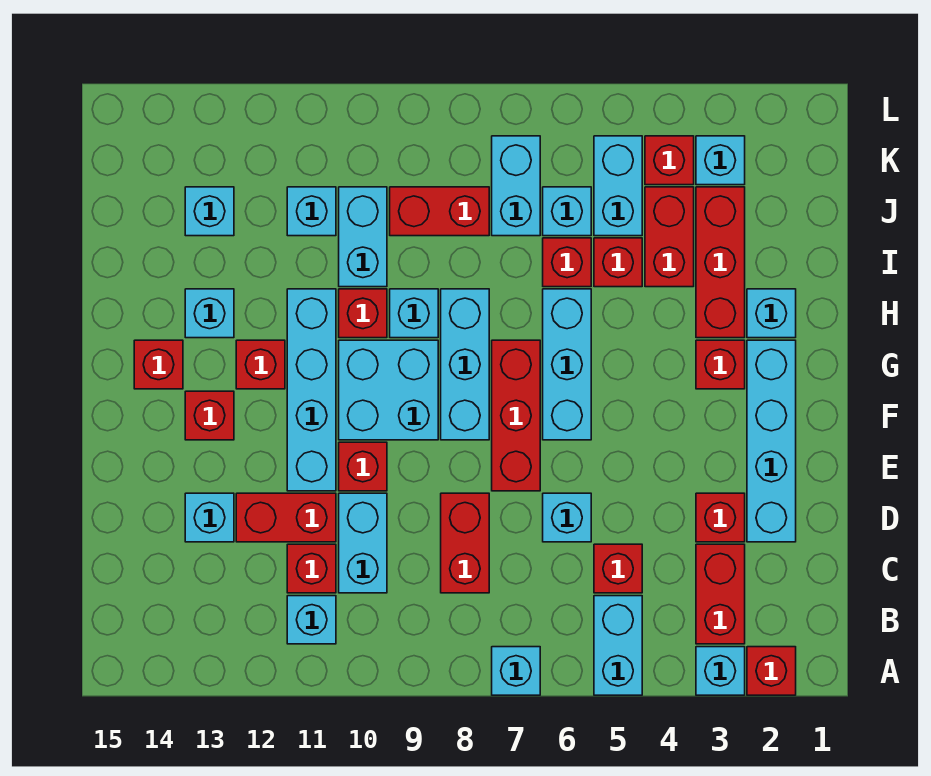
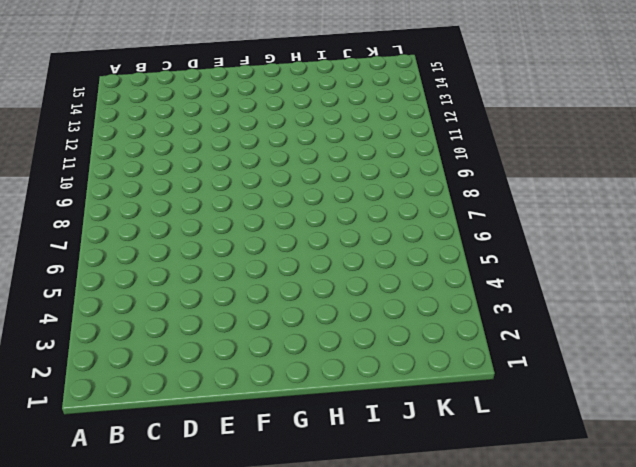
none -> red brick A2 level 1
none -> cyan brick A3 level 1
none -> cyan brick A5:B5 level 1
none -> cyan brick A7 level 1

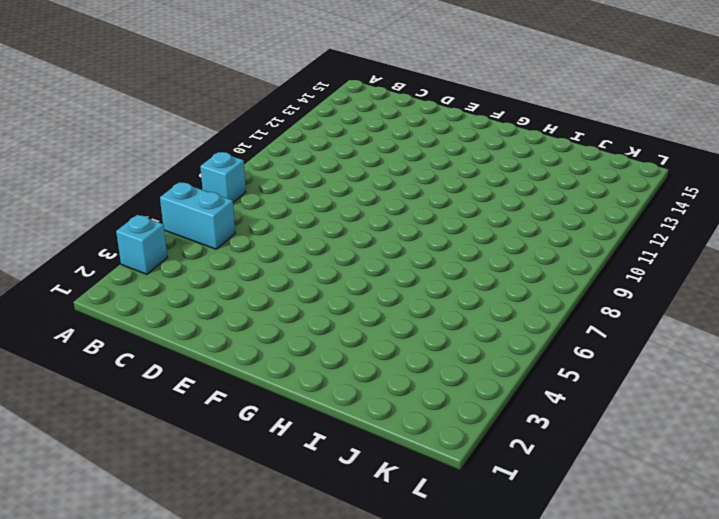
none -> red brick A2 level 1
none -> red brick B3:C3 level 1
none -> cyan brick B11 level 1
none -> red brick C5 level 1

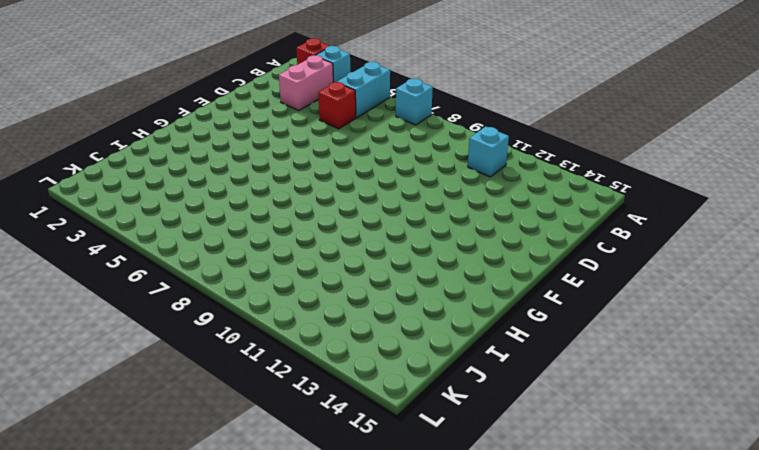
pink brick B3:C3 level 1 -> red brick B3:C3 level 1
none -> red brick C8:D8 level 1
none -> cyan brick C10:D10 level 1
none -> red brick C11 level 1
none -> cyan brick D2:G2 level 1

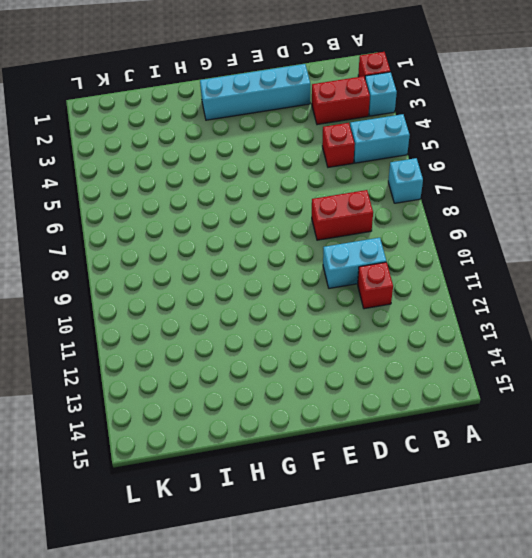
none -> cyan brick B11 level 1
none -> red brick D3 level 1
none -> cyan brick D6 level 1
none -> red brick D11:D12 level 1

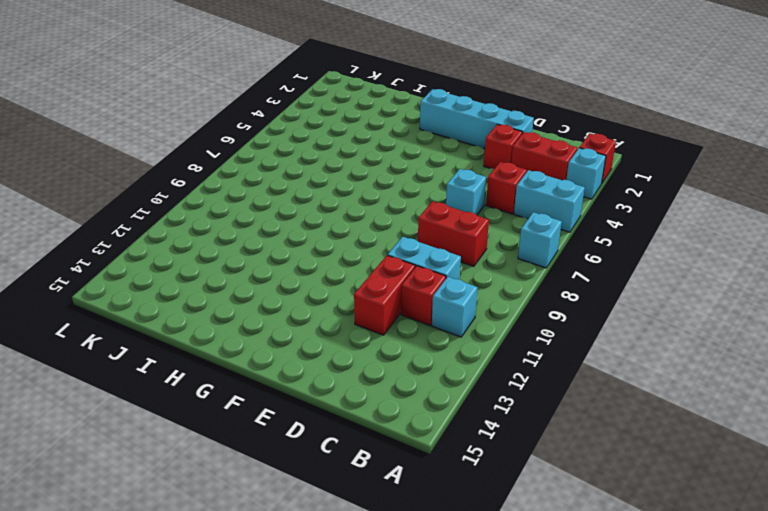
none -> cyan brick D13 level 1
none -> red brick E7:G7 level 1
none -> red brick E10 level 1
none -> cyan brick E11:H11 level 1

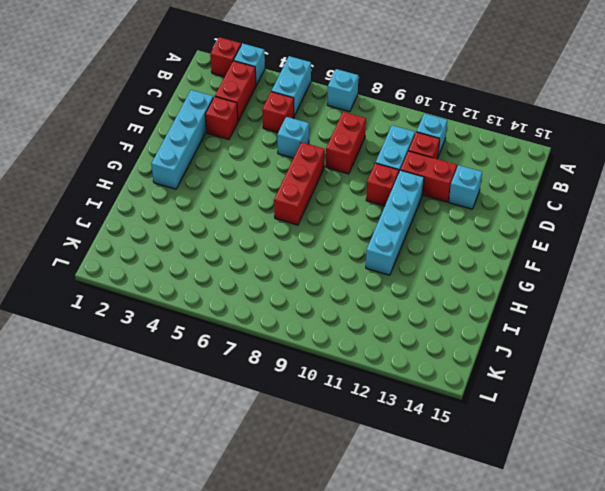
none -> cyan brick F6:H6 level 1
none -> cyan brick F8:H8 level 1
none -> cyan brick F9:G10 level 1
none -> red brick F13 level 1

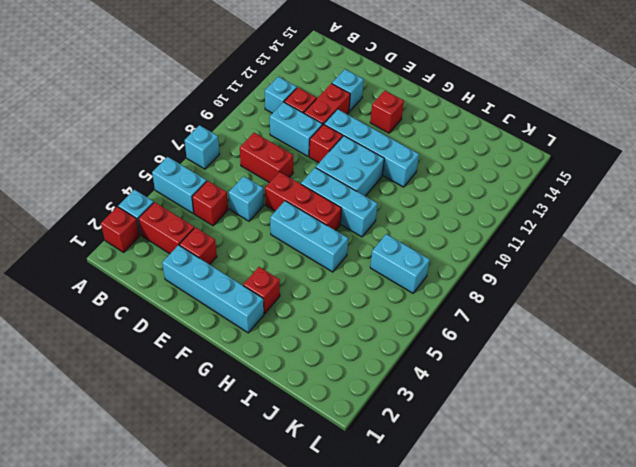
none -> red brick G12 level 1
none -> red brick G14 level 1
none -> cyan brick H2 level 1
none -> red brick H3:J3 level 1

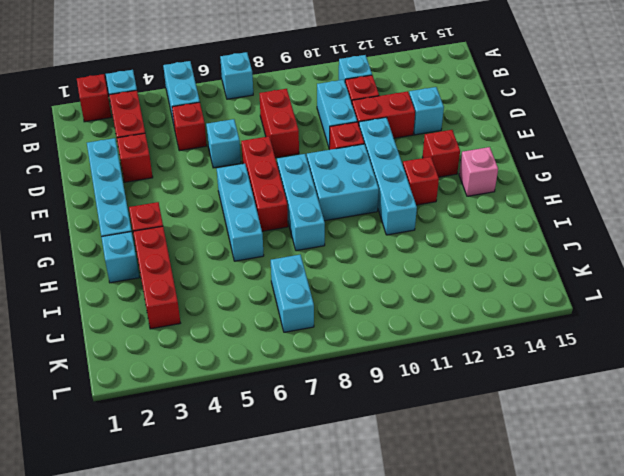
pink brick G14 level 1 -> red brick G14 level 1
none -> cyan brick H9 level 1
none -> red brick H10 level 1
none -> cyan brick H13 level 1
none -> red brick I4:J4 level 1

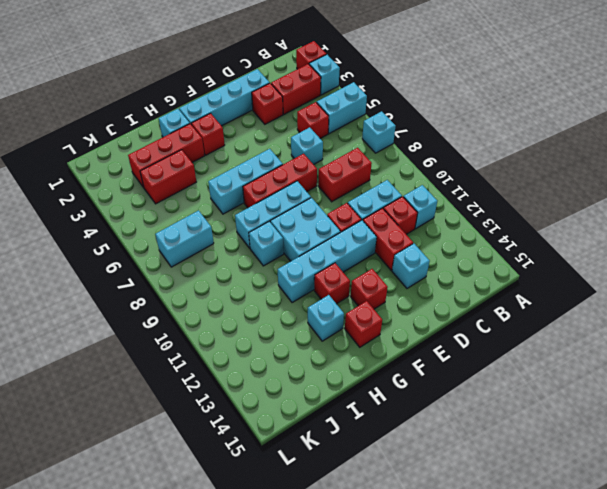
none -> red brick H10 level 1
none -> red brick I5 level 1
none -> red brick I6 level 1
none -> cyan brick I10:J10 level 1

